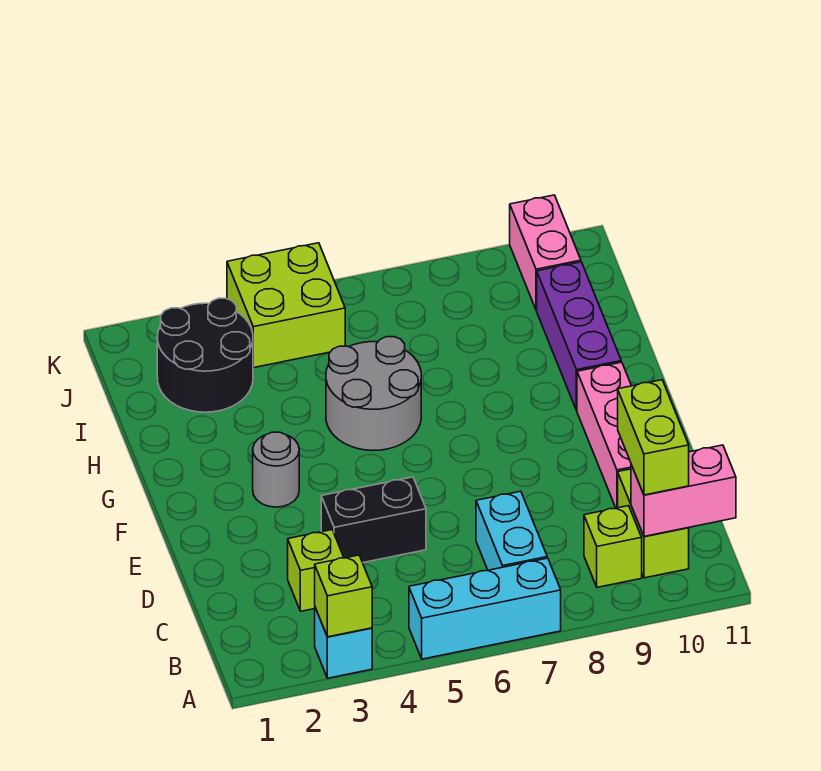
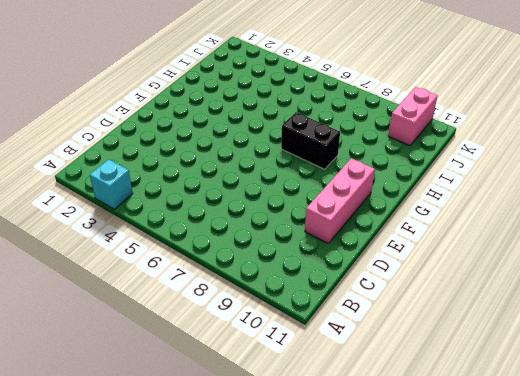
black brick G7:G8 level 1 -> black brick D4:D5 level 1
none -> cyan brick A5:A7 level 1
none -> cyan brick B7:C7 level 1
none -> lime brick B9 level 1

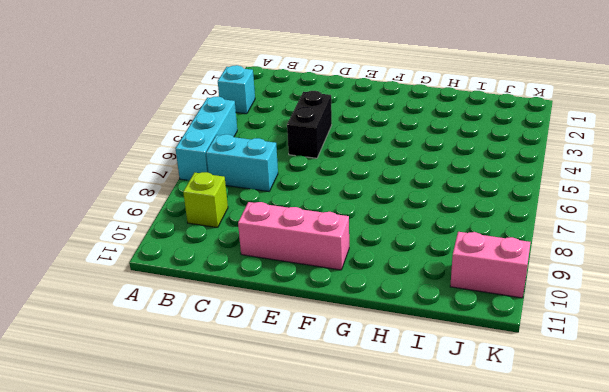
none -> lime brick B10:C10 level 1
none -> lime brick C3 level 1
none -> grey round brick F3 level 1

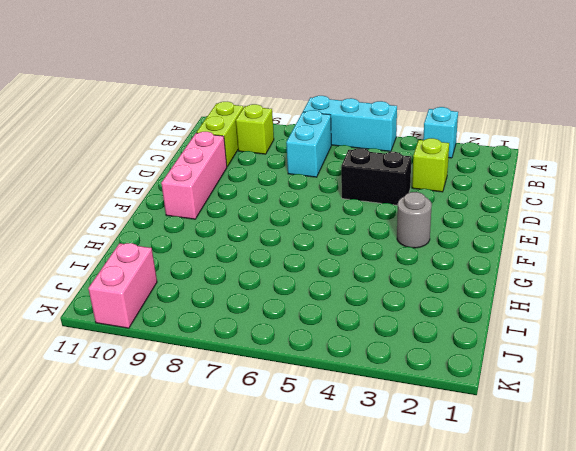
none -> grey round brick G5:H6 level 1
none -> purple brick G10:I10 level 1
none -> black round brick I2:J3 level 1

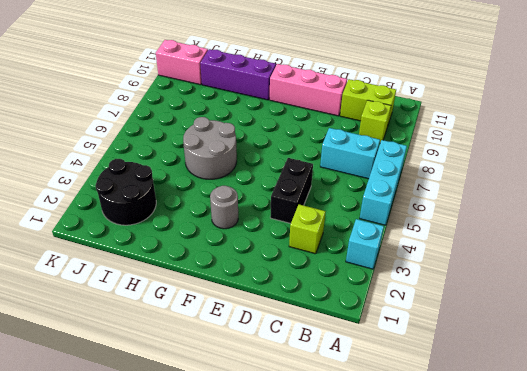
none -> lime brick J4:K5 level 1
none -> lime brick A3 level 2
none -> pink brick B10:B11 level 2

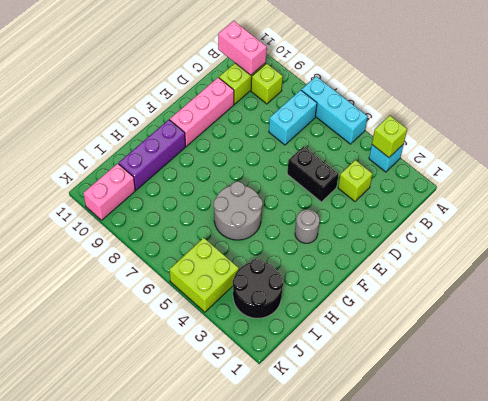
none -> lime brick B10:C10 level 3

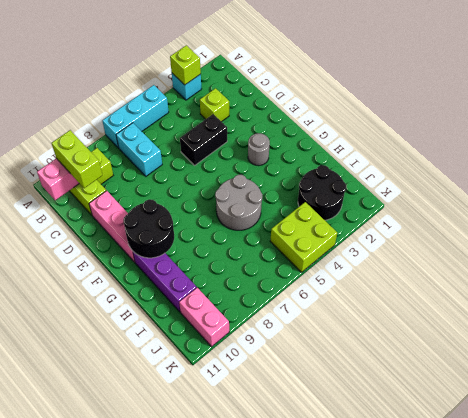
black round brick F9:G10 level 2 -> none

